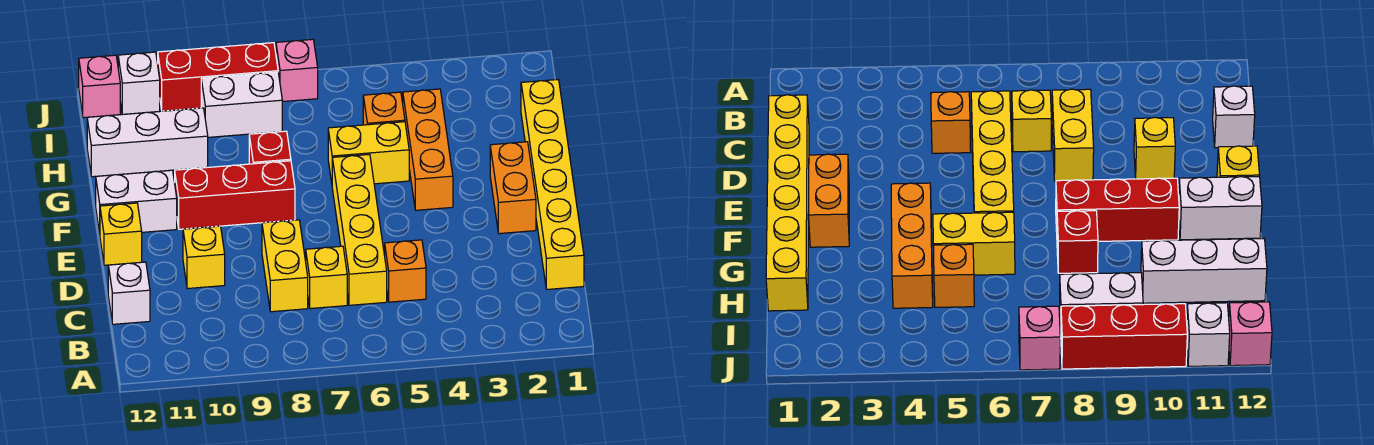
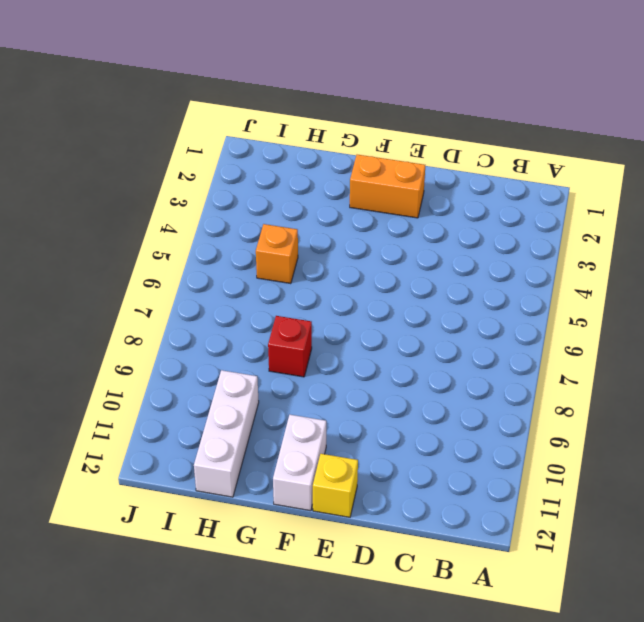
none -> yellow brick C1:H1 level 1
none -> orange brick C5 level 1
none -> yellow brick C6:F6 level 1

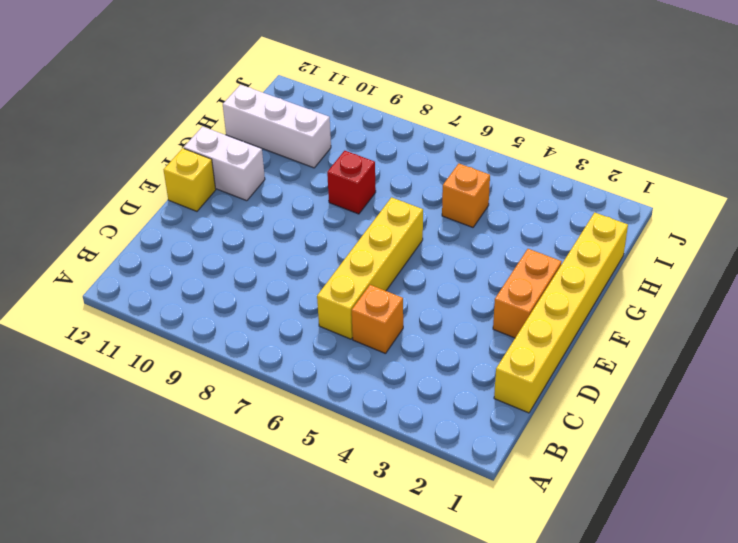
none -> yellow brick C7 level 1
none -> yellow brick C8:D8 level 1
none -> white brick C12 level 1

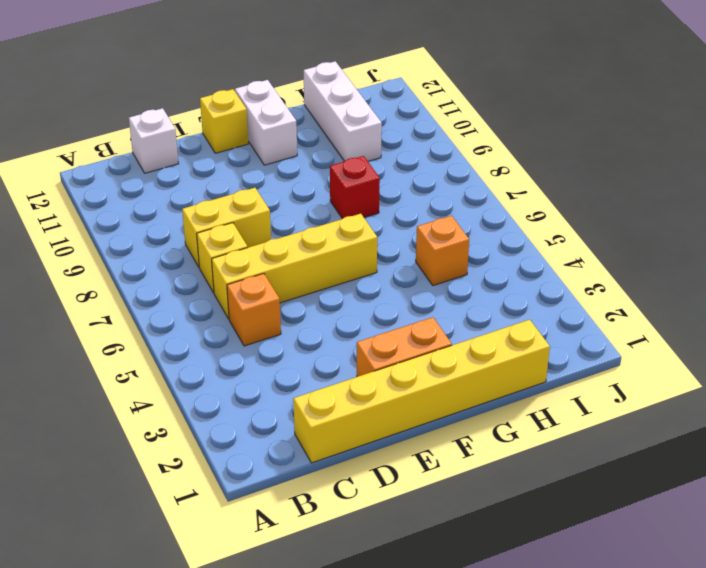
none -> yellow brick D10 level 1
none -> orange brick F4:H4 level 1
none -> red brick F8:F10 level 1

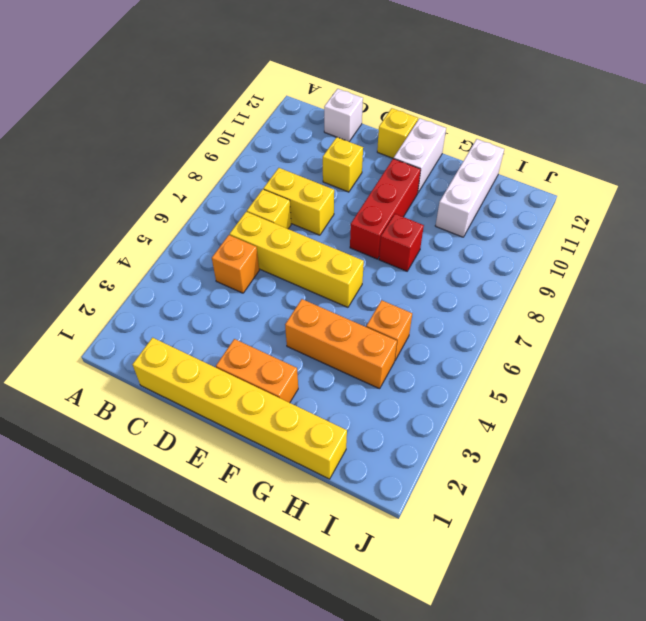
none -> yellow brick G5:G6 level 1
none -> white brick I8:I9 level 1
none -> pink brick J7 level 1

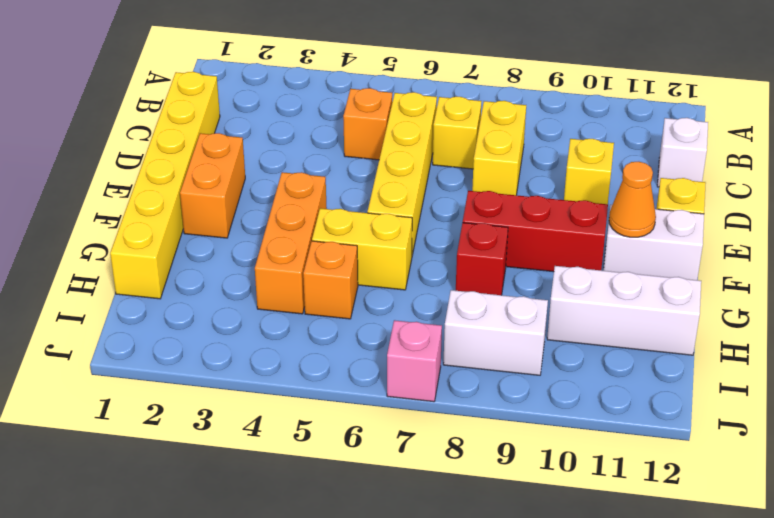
orange cone F11 level 2 -> none
none -> red brick J8:J10 level 1
none -> white brick J11 level 1
none -> pink brick J12 level 1

